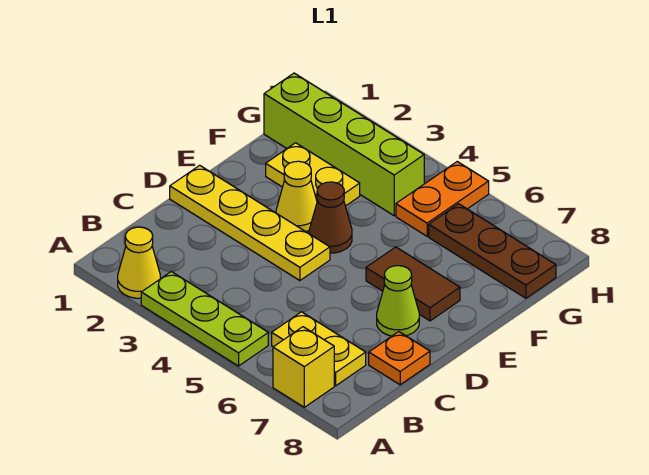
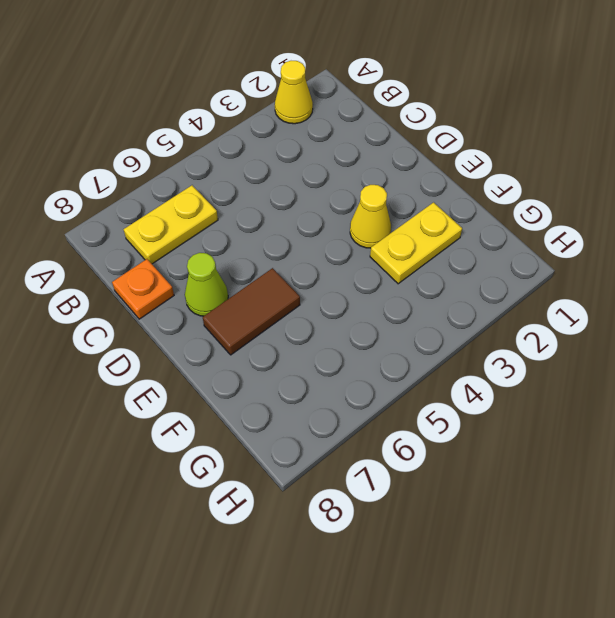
none -> lime plate A3:A5 level 1
none -> yellow brick A7 level 1
none -> yellow plate D1:D4 level 1

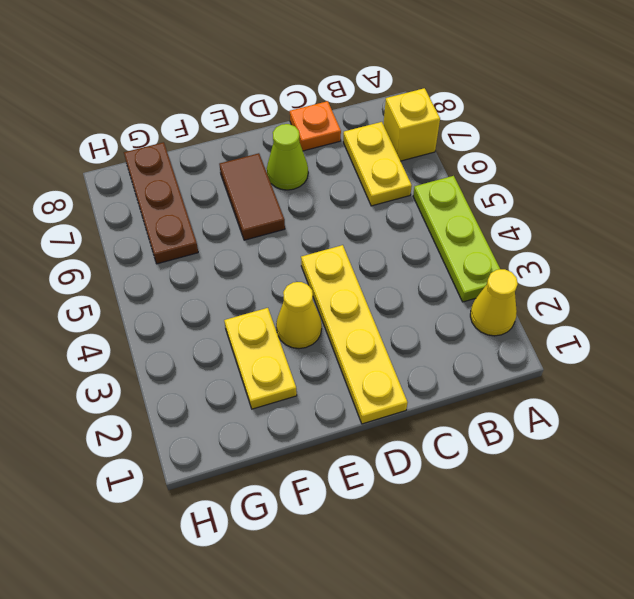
none -> brown cone E4 level 1
none -> lime brick G1:G4 level 1
none -> orange plate G5:H5 level 1

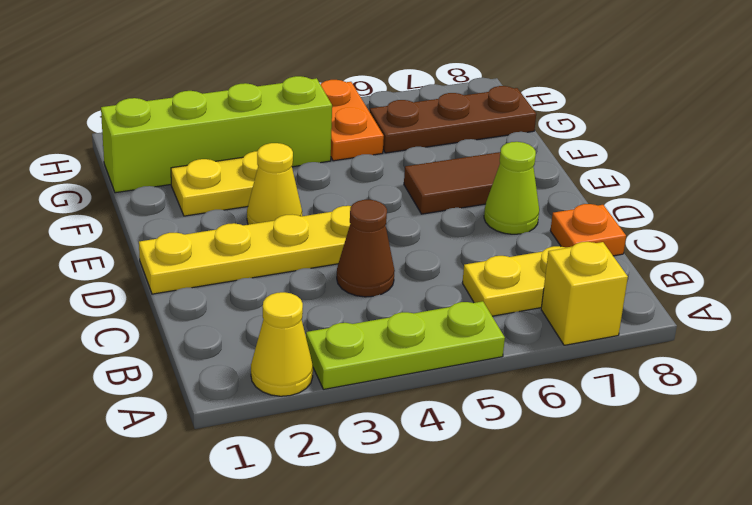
brown cone C4 level 1 -> brown cone E4 level 1

